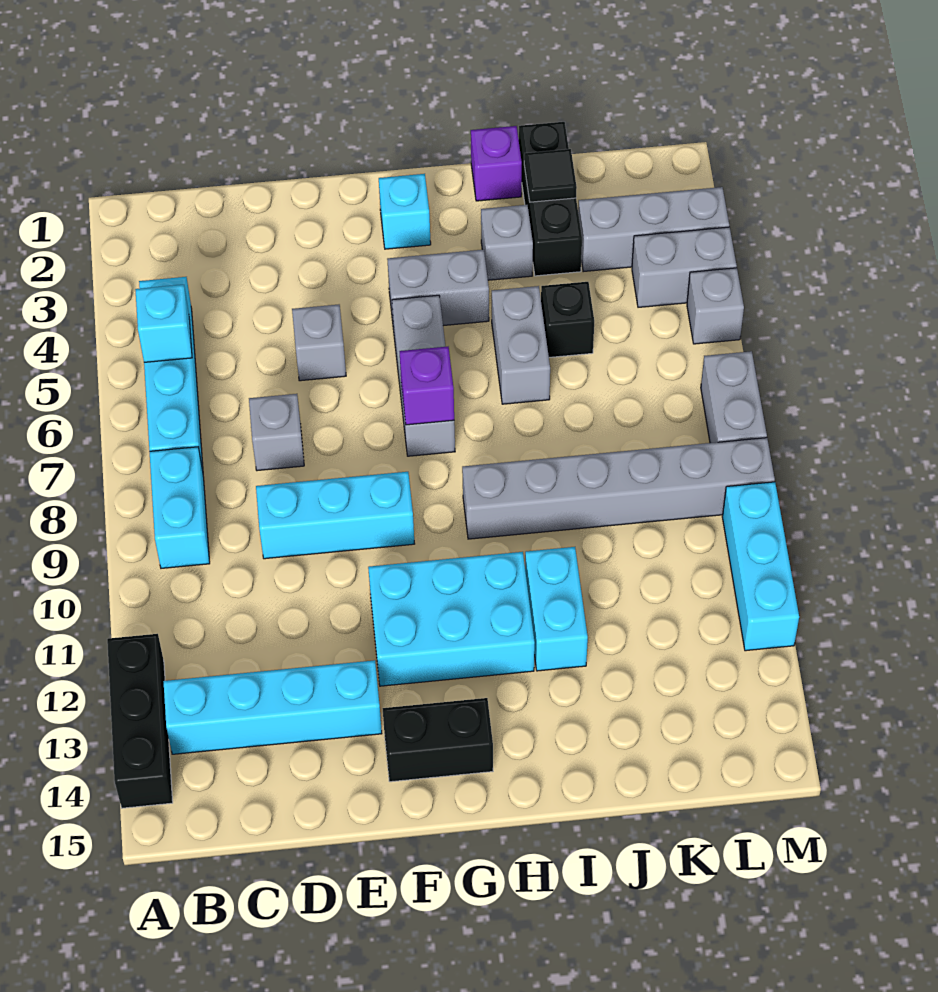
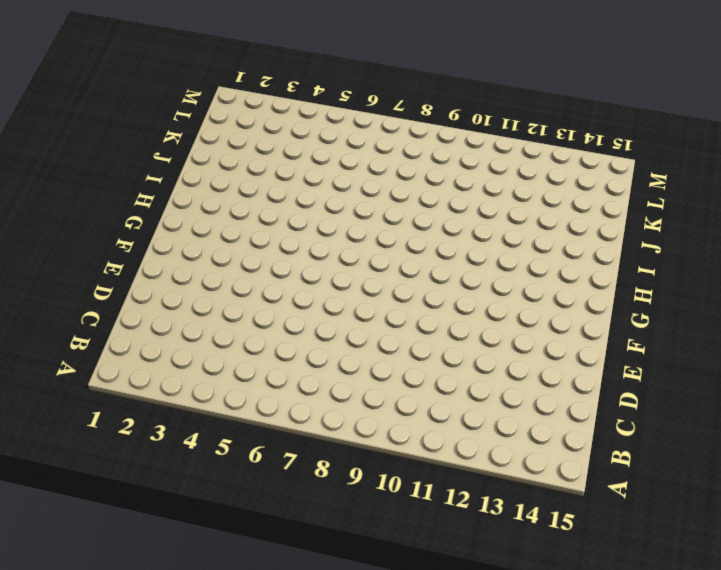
none -> black brick A12:A14 level 1
none -> cyan brick B4:B7 level 1
none -> cyan brick B8:B9 level 1

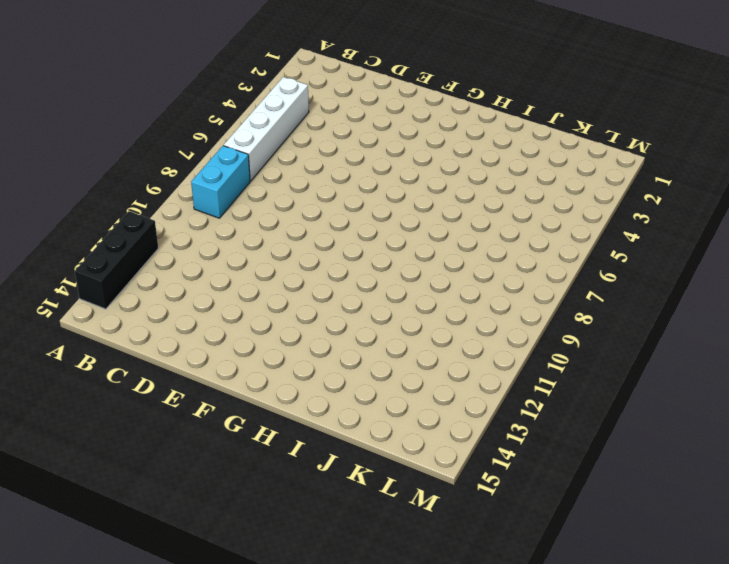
white brick B4:B7 level 1 -> cyan brick B4:B7 level 1
none -> cyan brick B13:E13 level 1
none -> grey brick D7 level 1
none -> cyan brick D9:F9 level 1

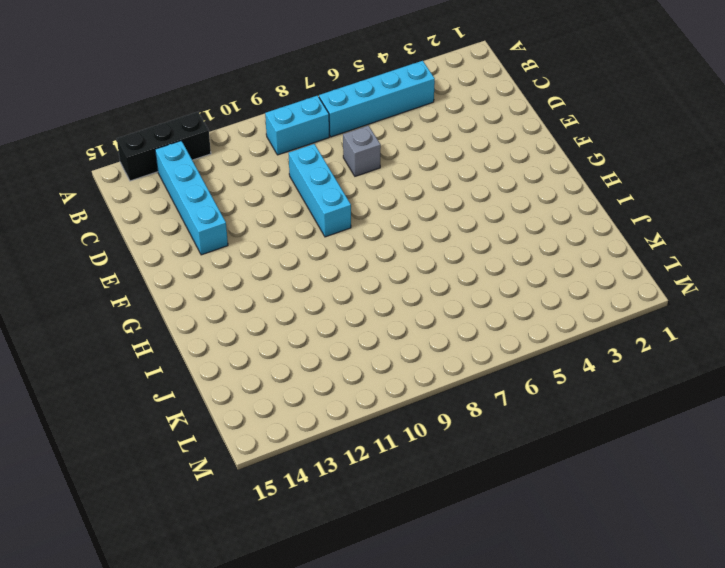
none -> grey brick E5 level 1
none -> cyan brick F11:H12 level 1
none -> black brick F14:G14 level 1

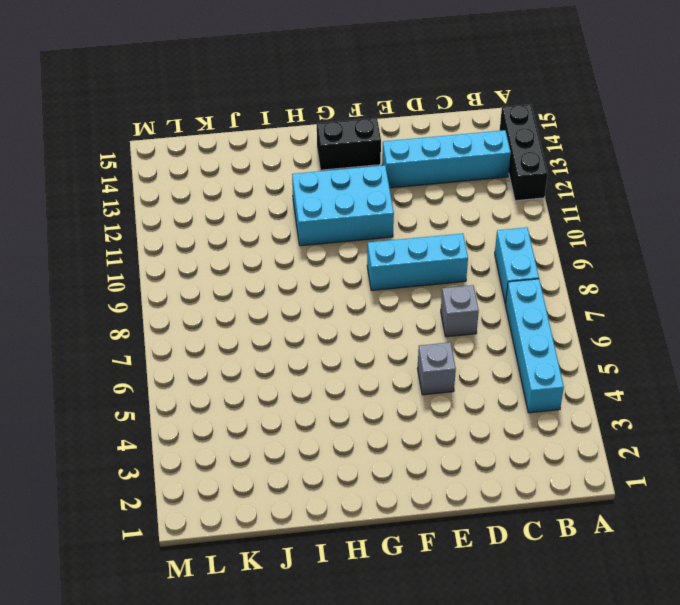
none -> cyan brick G2 level 1
none -> grey brick G4:H4 level 1
none -> grey brick G5:G7 level 1

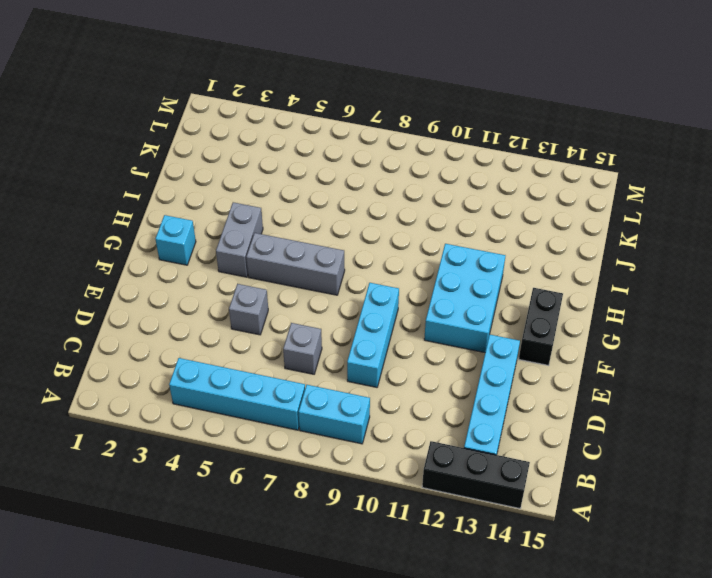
none -> grey brick H9:M9 level 1
none -> purple brick I1 level 1
none -> grey brick I3 level 1

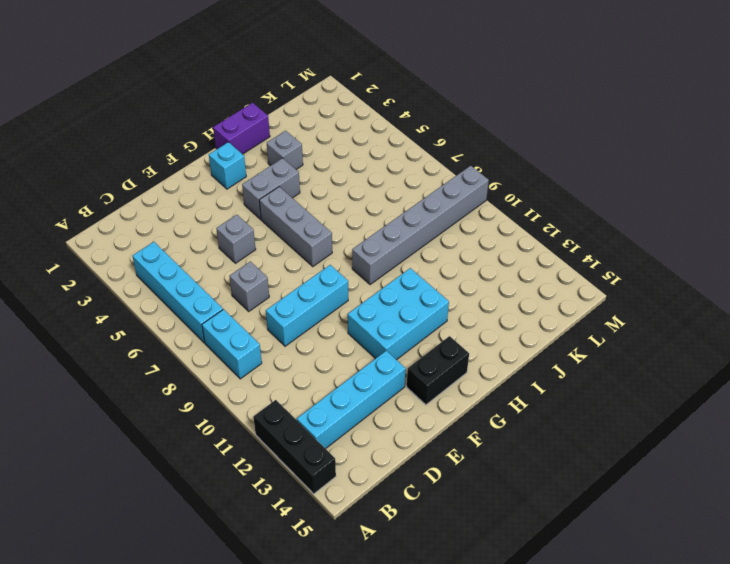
purple brick H1:I1 level 1 -> purple brick I1 level 1
none -> grey brick I5:I6 level 1
none -> cyan brick I11:I12 level 1
none -> black brick J1:J3 level 1

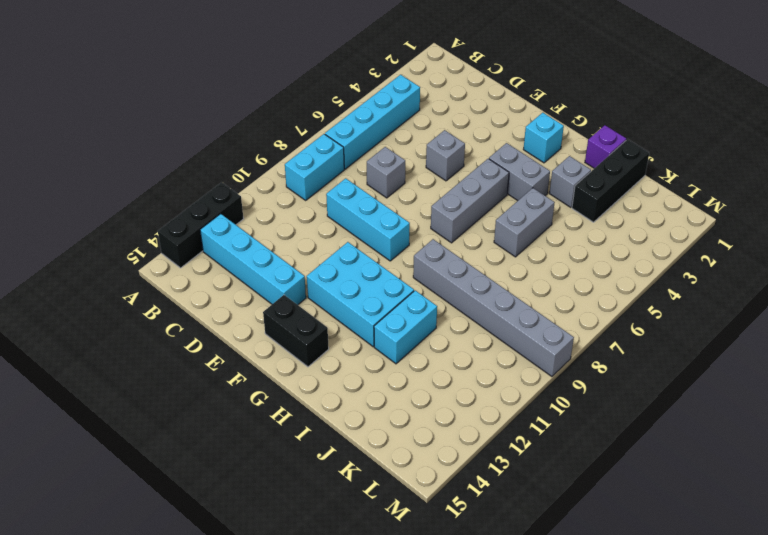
none -> black brick J5 level 1
none -> grey brick K3:M3 level 1
none -> grey brick L4:M4 level 1

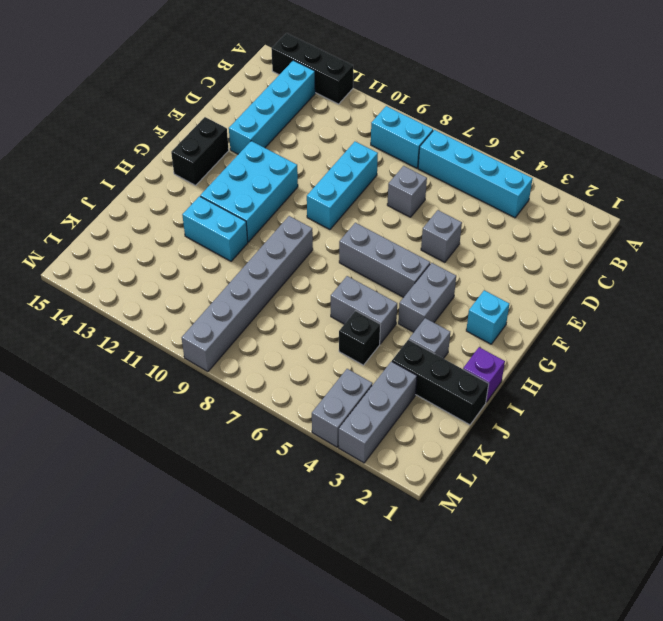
none -> grey brick M5 level 1
none -> grey brick M7:M8 level 1
none -> cyan brick M10:M12 level 1

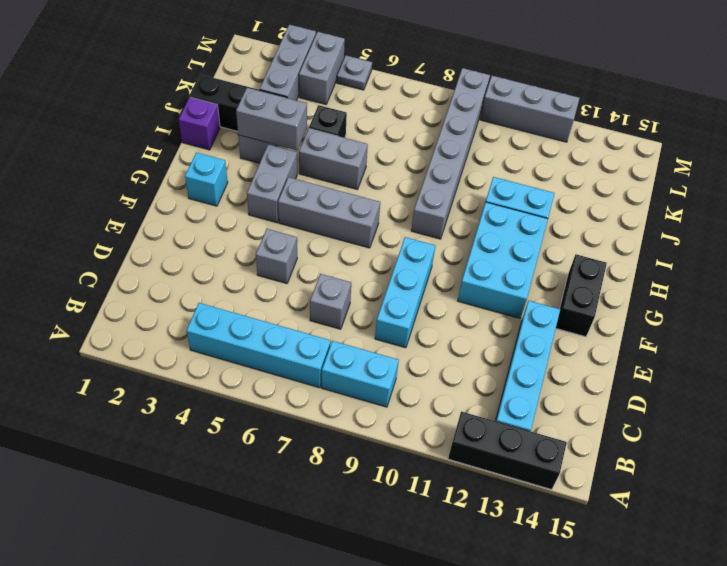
grey brick I3:I4 level 2 -> grey brick M7:M8 level 1
grey plate M5 level 1 -> grey brick M5 level 1
grey brick M10:M12 level 1 -> cyan brick M10:M12 level 1
none -> cyan brick B5 level 2
none -> purple brick G7 level 2
none -> black tile J2 level 2

